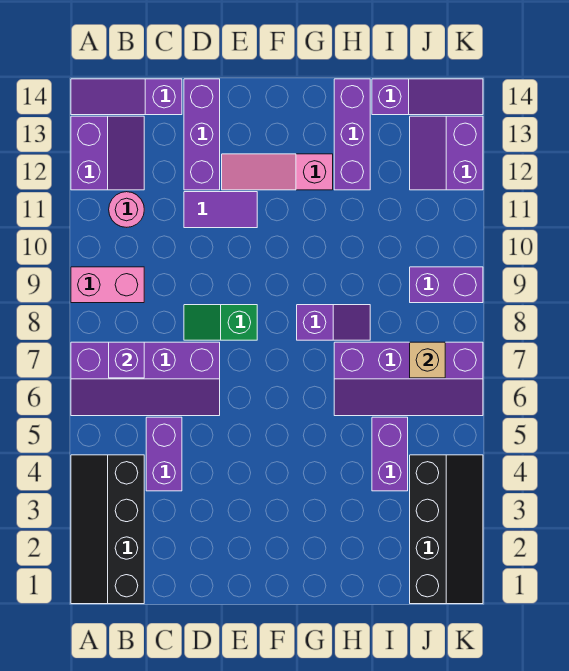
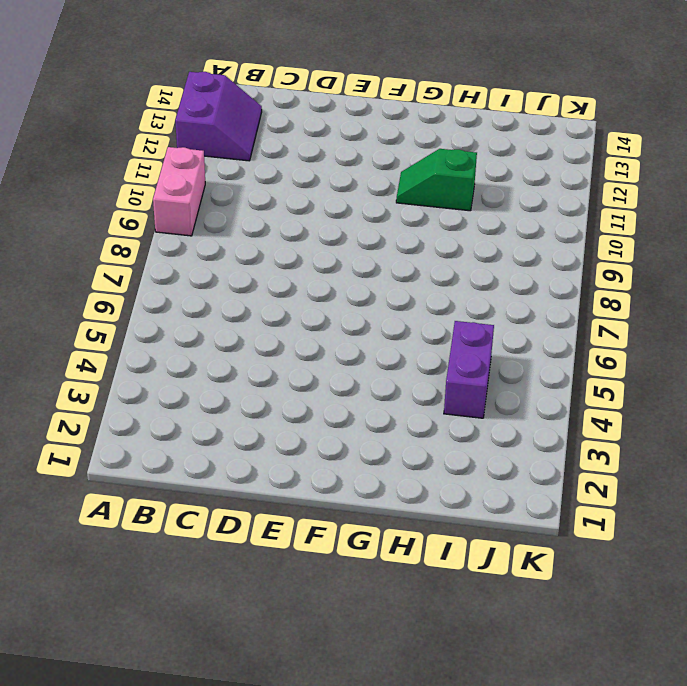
pink brick A9:A10 level 1 -> pink brick A9:B9 level 1
green slope G11:H11 level 1 top H -> green slope D8:E8 level 1 top E
none -> black slope A1:B4 level 1 top B
none -> purple slope A6:D7 level 1 top 7
none -> purple slope A14:C14 level 1 top C

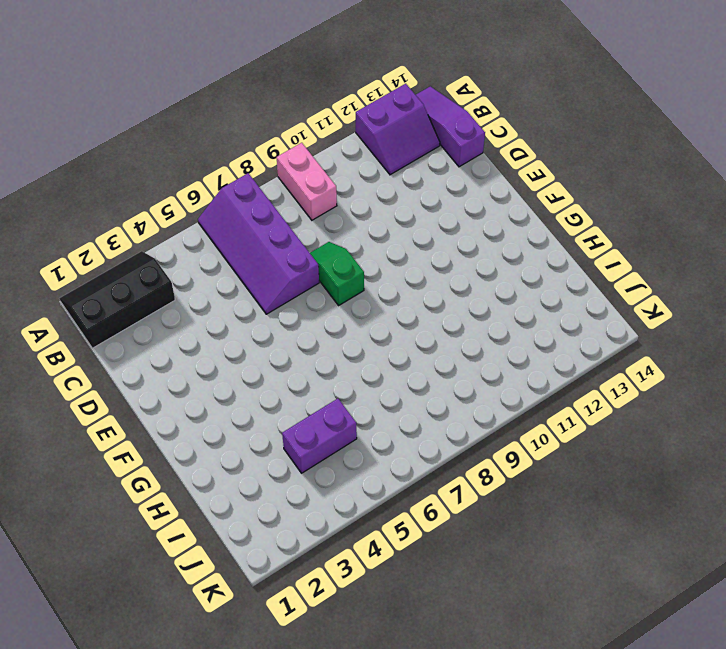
black slope A1:B3 level 1 top B -> black slope A1:B4 level 1 top B
none -> pink round brick B11 level 1
none -> purple brick C4:C5 level 1
none -> purple tile D11:E11 level 1

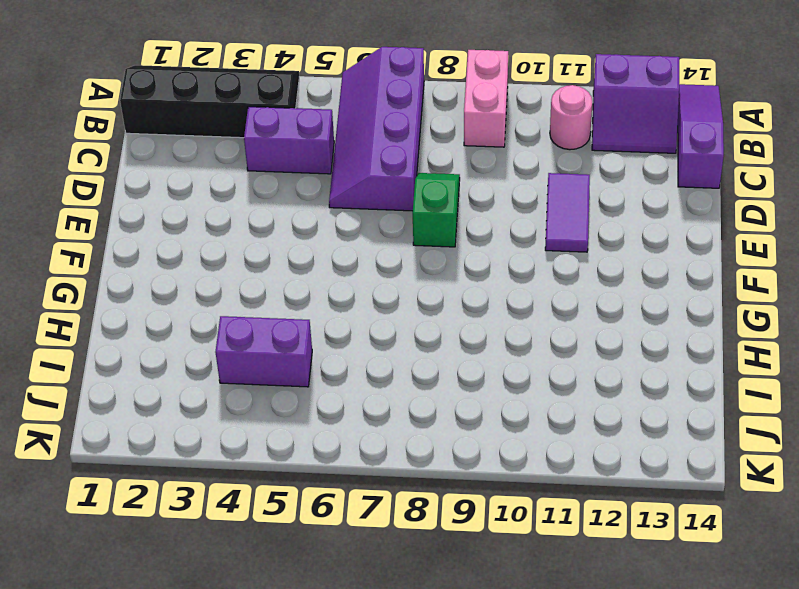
none -> purple brick D12:D14 level 1
none -> pink slope E12:G12 level 1 top G
none -> purple slope G8:H8 level 1 top G

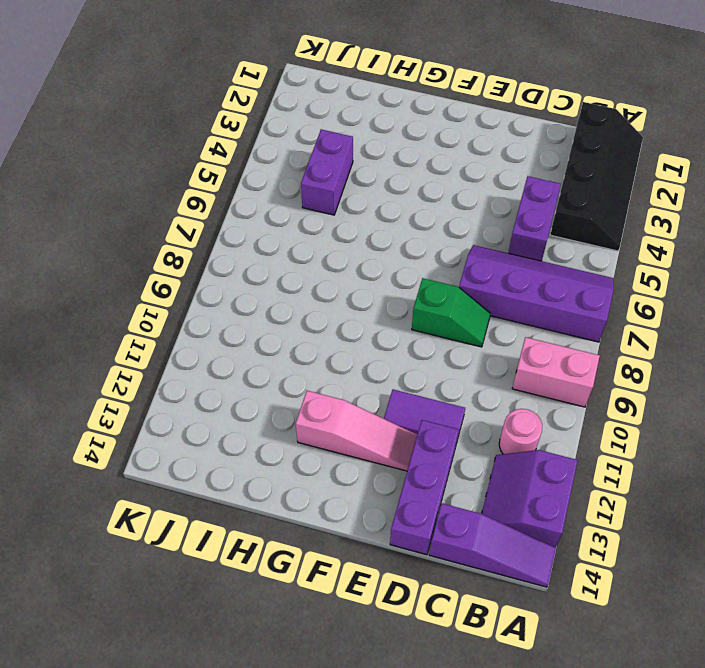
none -> purple slope G8:H8 level 1 top G
none -> purple slope H6:K7 level 1 top 7
none -> purple brick H12:H14 level 1

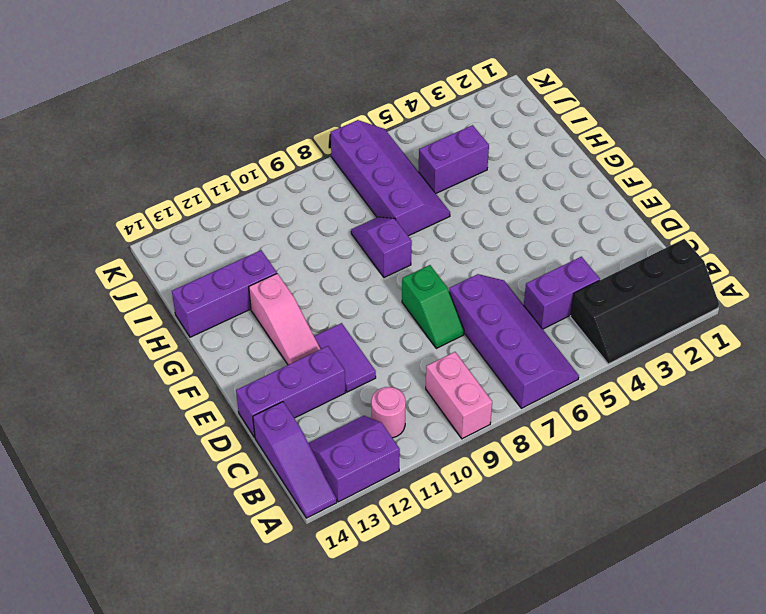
none -> purple slope I14:K14 level 1 top I
none -> black slope J1:K4 level 1 top J
none -> purple brick J9:K9 level 1

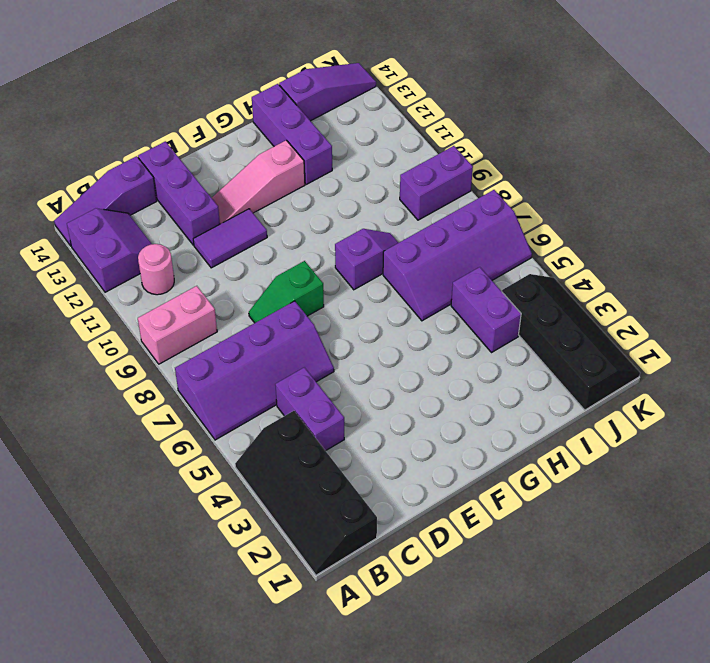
none -> purple slope J12:K13 level 1 top K
none -> purple brick B7 level 2
none -> tan brick J7 level 2

